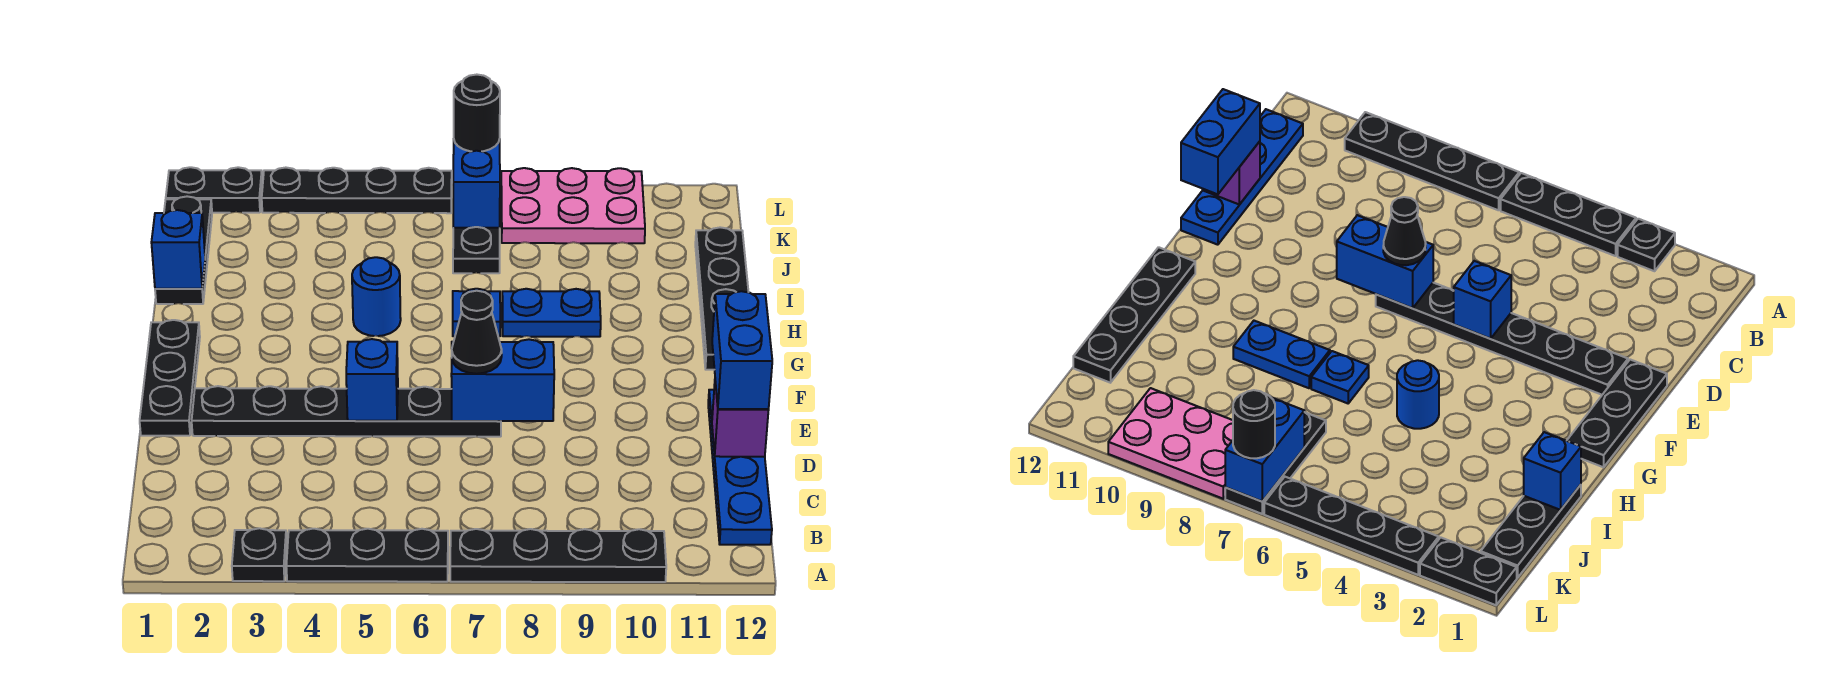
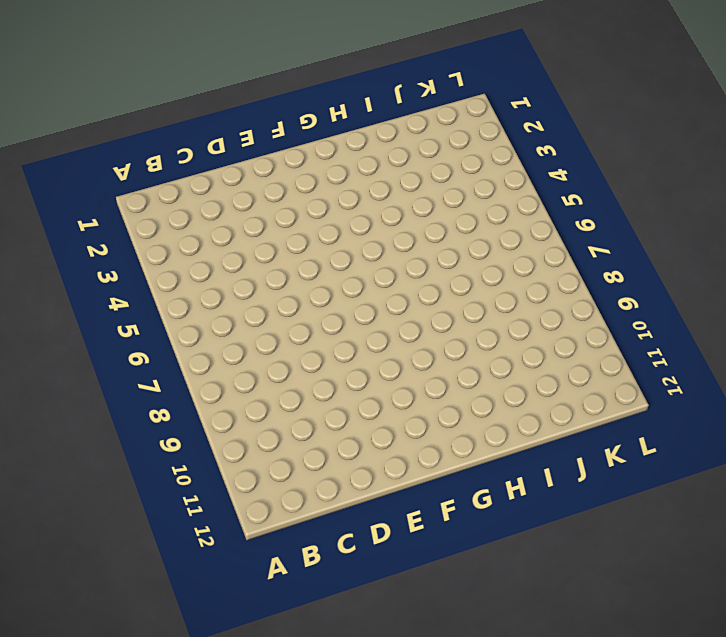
none -> black plate A3 level 1
none -> black plate A4:A6 level 1
none -> black plate A7:A10 level 1

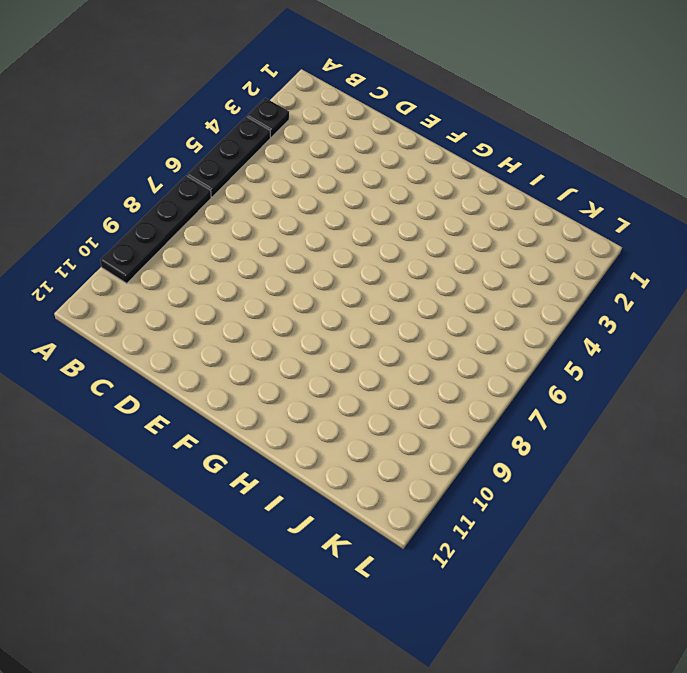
none -> blue plate B12:E12 level 1
none -> black plate E1:G1 level 1
none -> black plate E2:E7 level 1

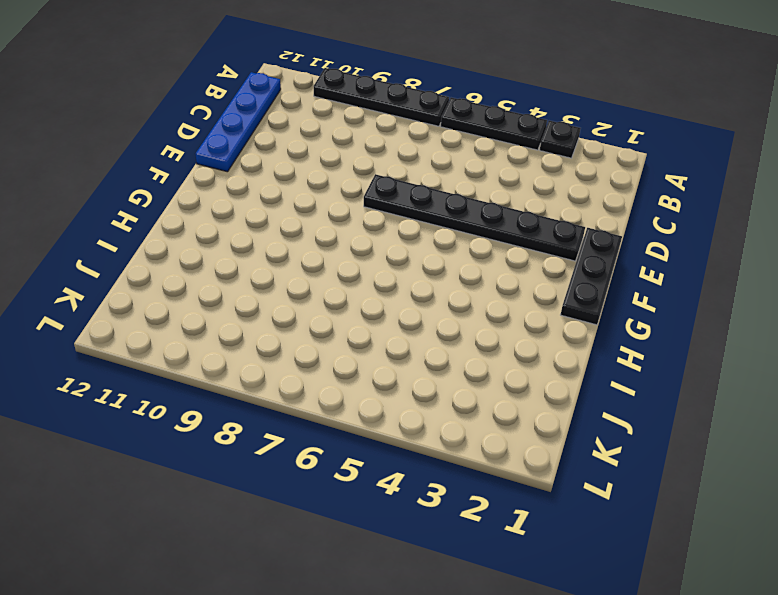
none -> black plate G12:J12 level 1
none -> blue round brick H5 level 1
none -> blue plate H7 level 1

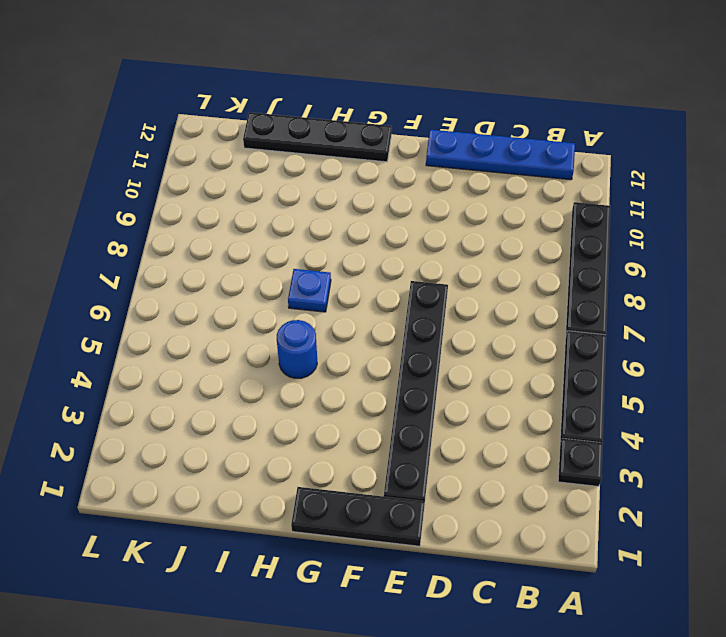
none -> blue plate H8:H9 level 1
none -> black plate I1:K1 level 1
none -> black plate J7:L7 level 1

